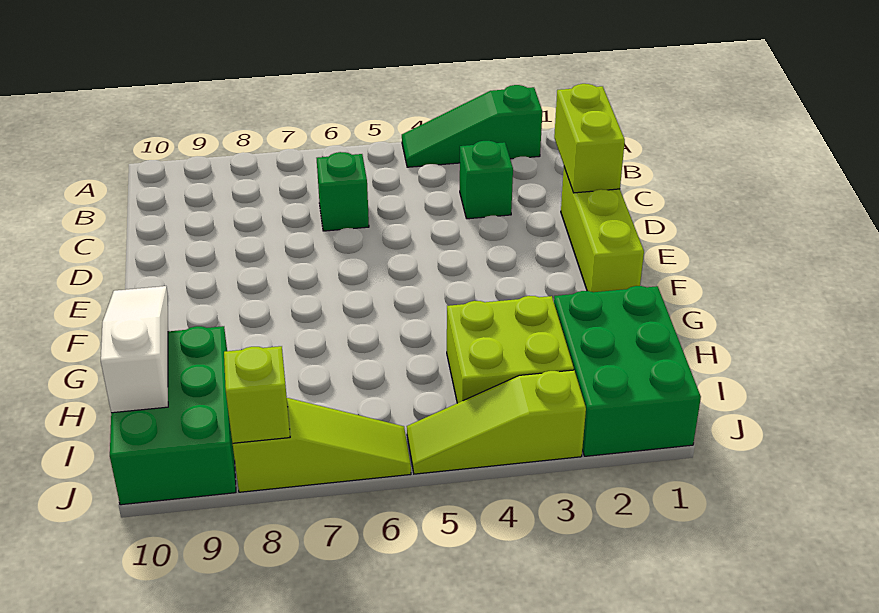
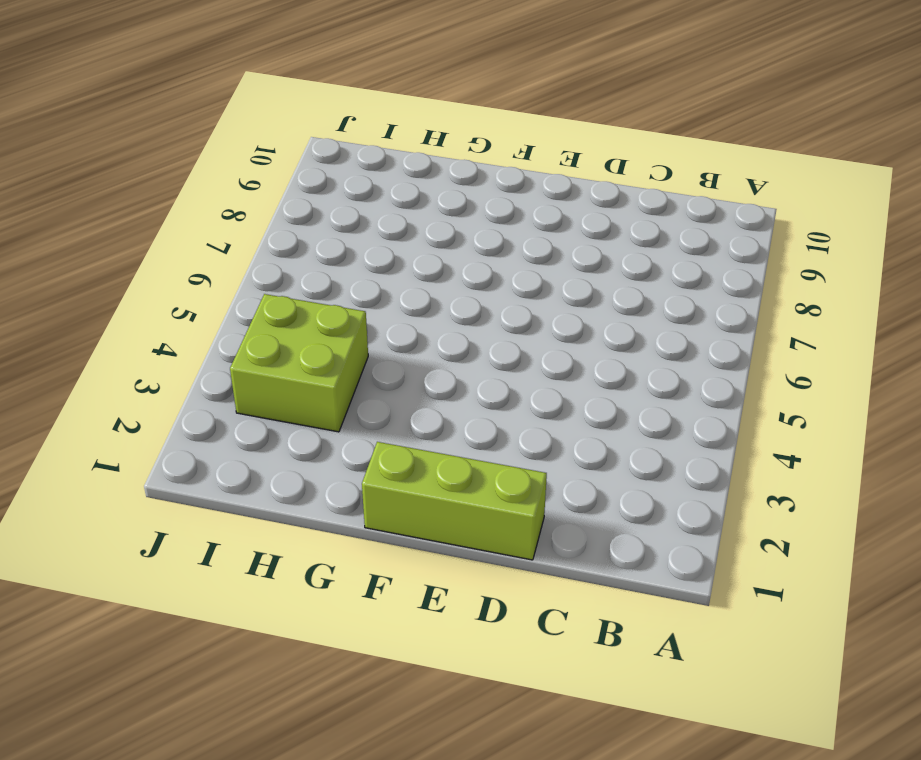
none -> green slope A2:A4 level 1 top 2
none -> green brick C3 level 1
none -> green brick C6 level 1

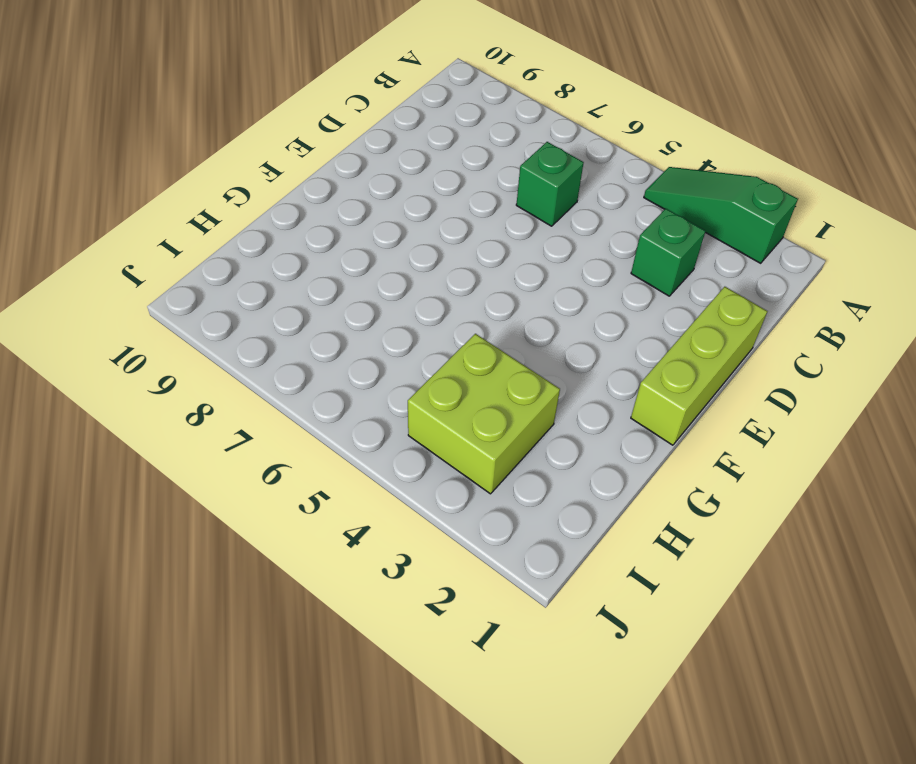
none -> green brick H1:J2 level 1
none -> green brick H9:J10 level 1
none -> lime slope J3:J5 level 1 top 3

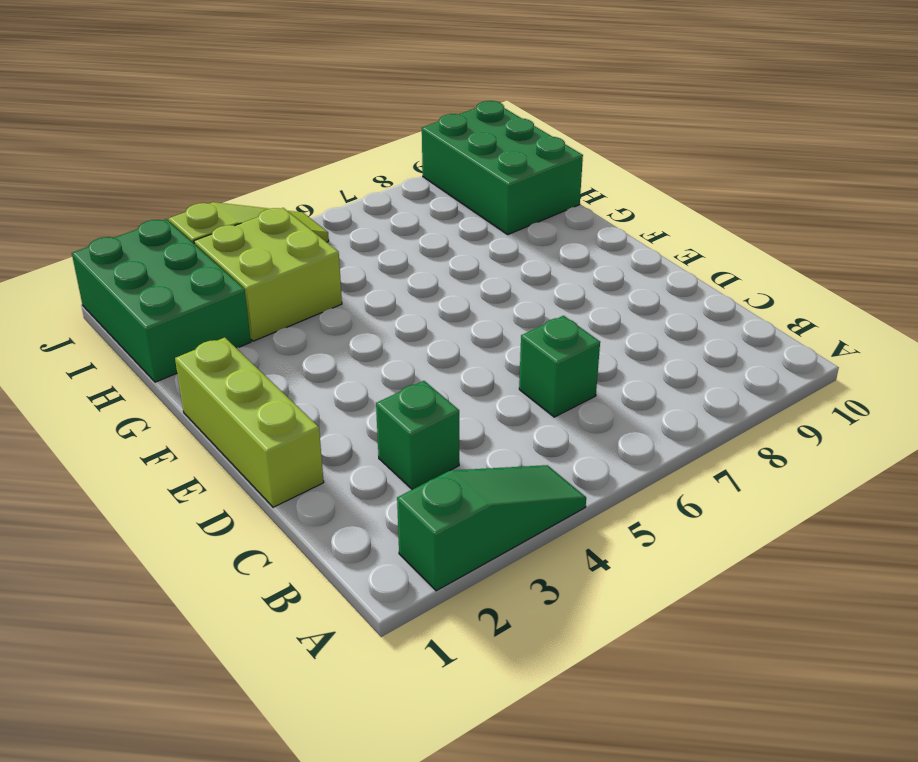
none -> lime slope J6:J8 level 1 top 8
none -> lime brick C1:D1 level 2
none -> white slope G10:I10 level 2 top I

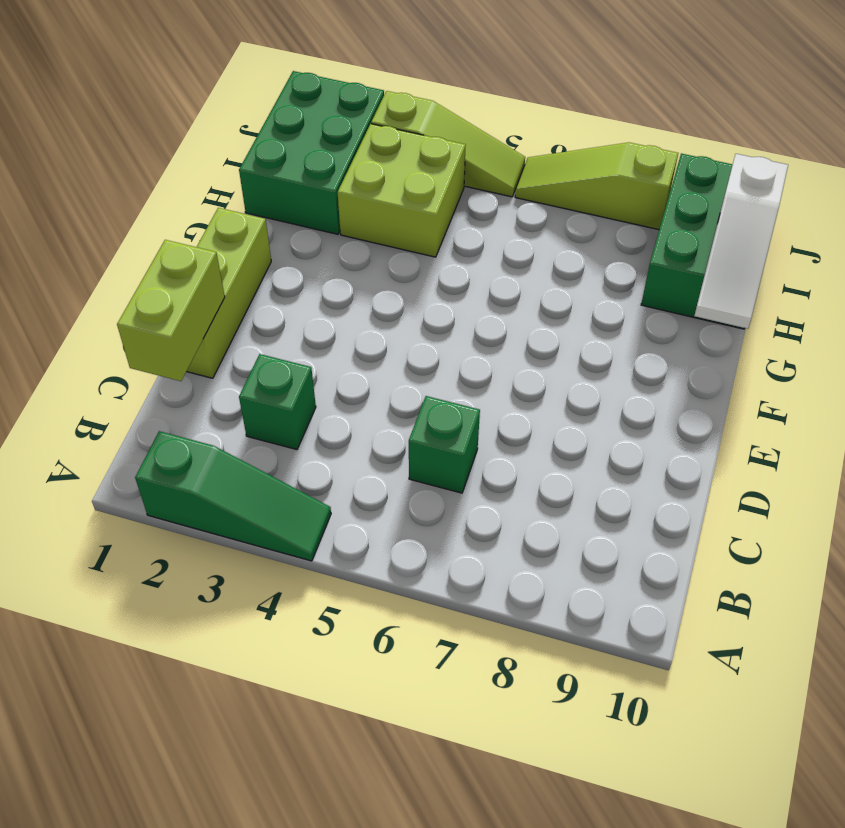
none -> lime brick J8 level 2

